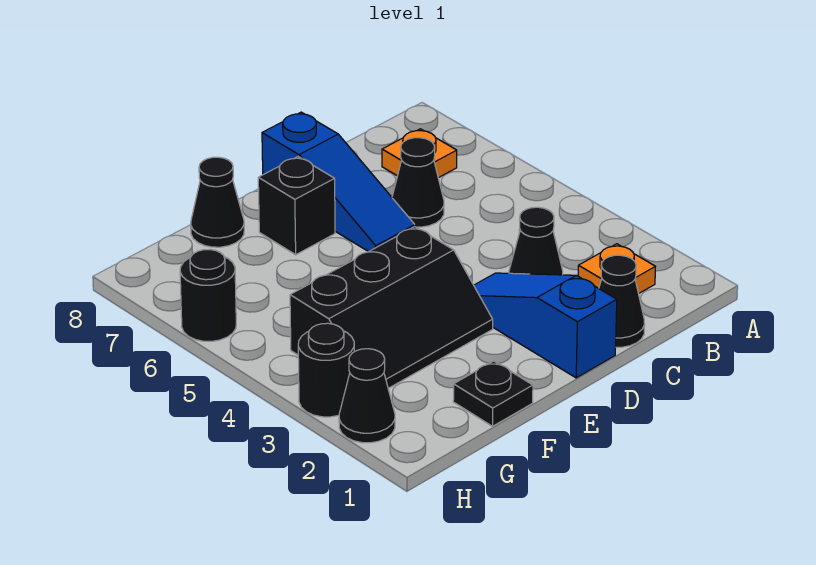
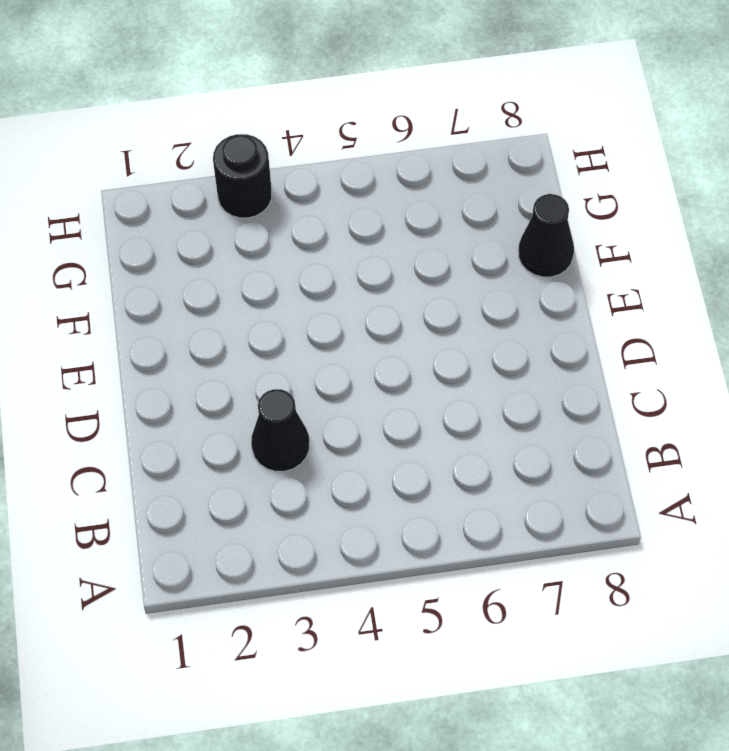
none -> orange plate B2 level 1
none -> orange plate B7 level 1
none -> black cone C1 level 1

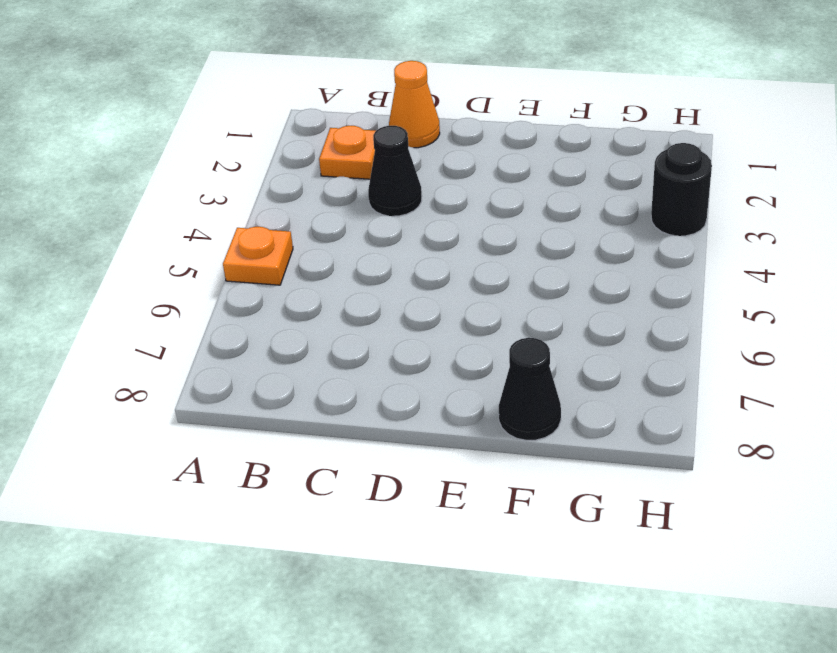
orange plate A5 level 1 -> orange plate B7 level 1
orange cone C1 level 1 -> black cone C1 level 1
none -> black cone C6 level 1
none -> blue slope D1:D3 level 1 top 1
none -> blue slope D6:D8 level 1 top 8

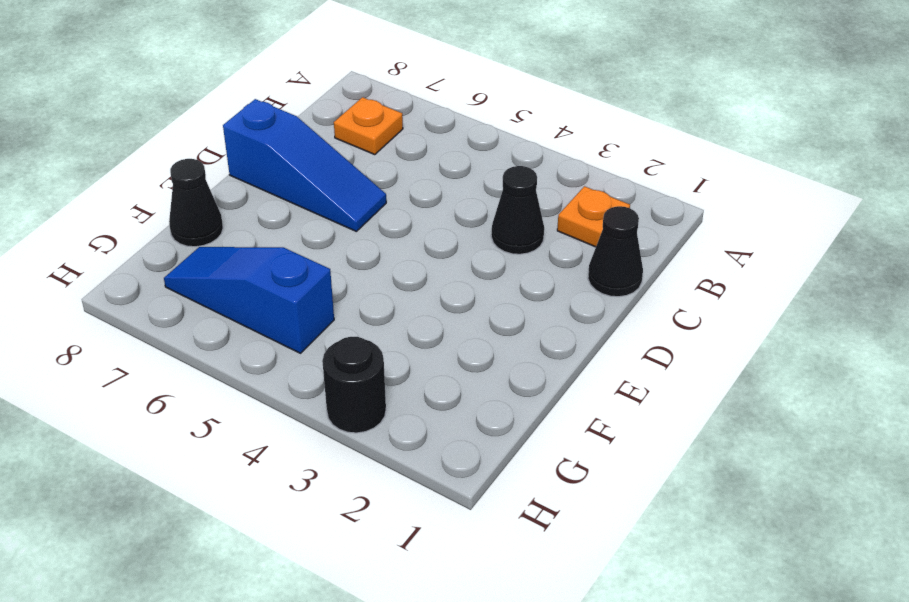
blue slope G5:G7 level 1 top 5 -> blue slope D1:D3 level 1 top 1
none -> black cone C6 level 1
none -> black slope E3:G4 level 1 top 4
none -> black brick E7 level 1

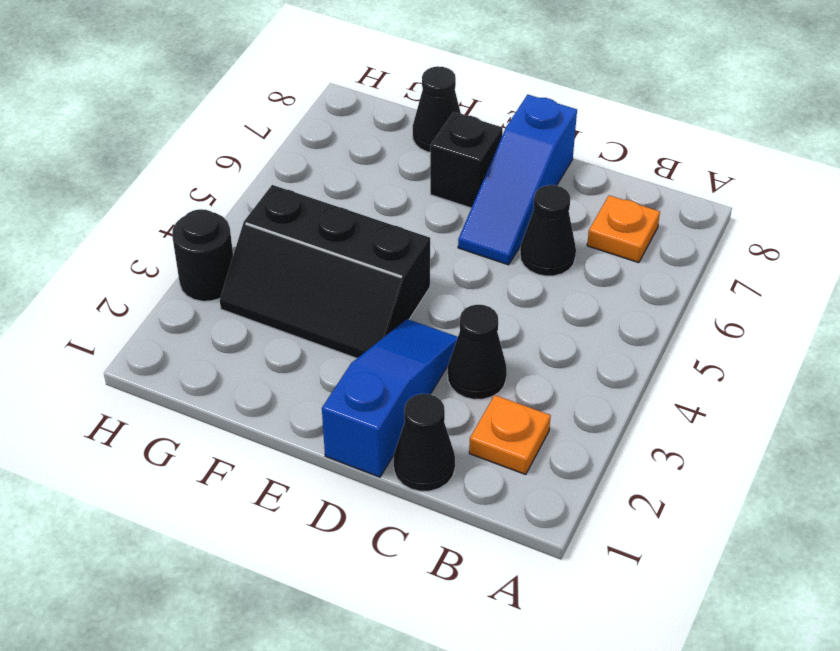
none -> black plate F1 level 1
none -> black cone H2 level 1
none -> black round brick H6 level 1

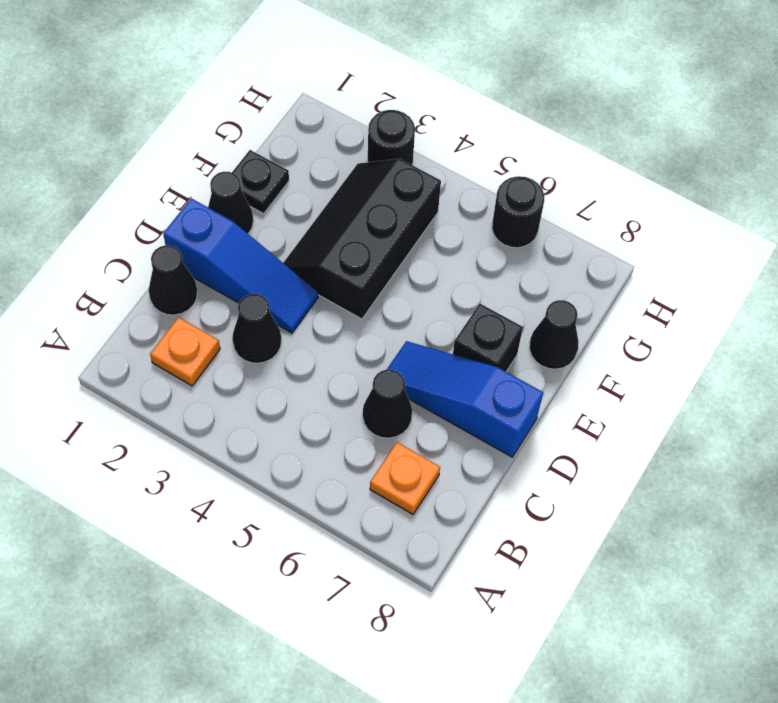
black cone E1 level 1 -> black cone H2 level 1

